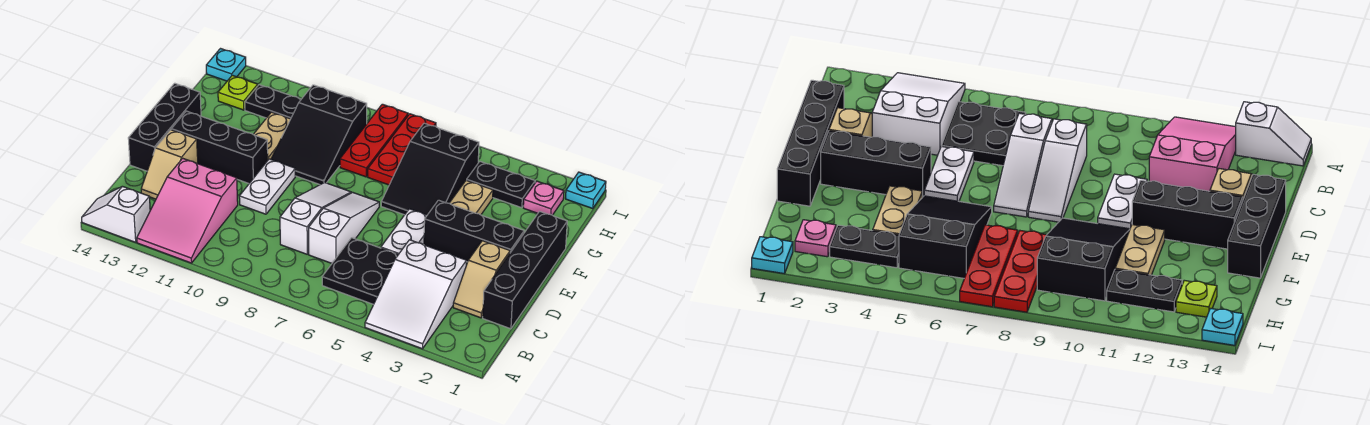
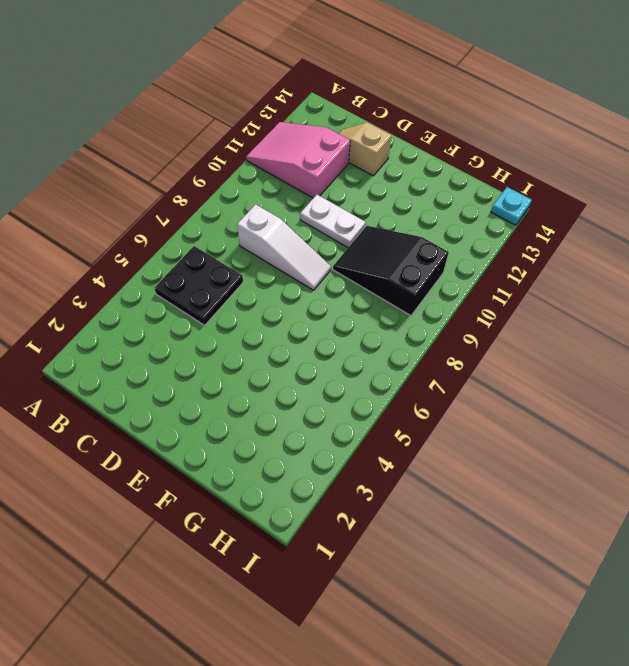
none -> white slope A3:C4 level 1 top C
none -> white slope A13:A14 level 1 top 13
none -> black brick C1:F1 level 1

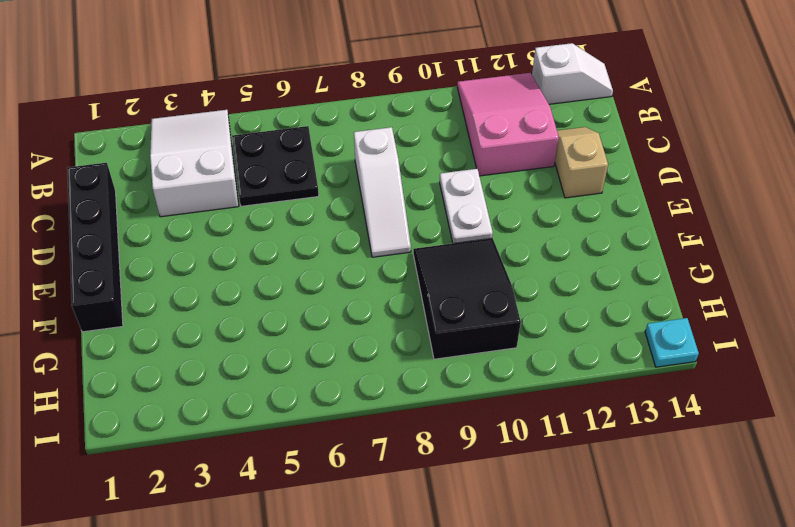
none -> tan slope C2:D2 level 1 top D
none -> white slope C7:E7 level 1 top C
none -> white plate D5:E5 level 1

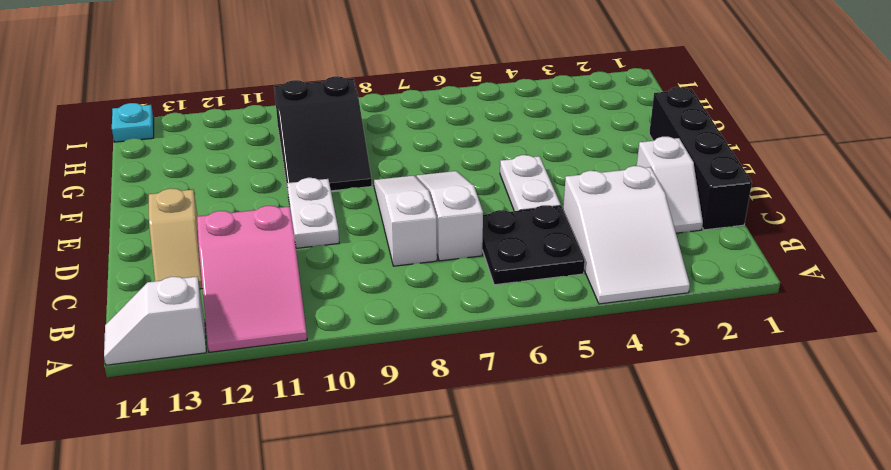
white slope C2:D2 level 1 top D -> tan slope C2:D2 level 1 top D
none -> black brick D14:F14 level 1
none -> black brick E2:E4 level 1
none -> black brick E11:E13 level 1

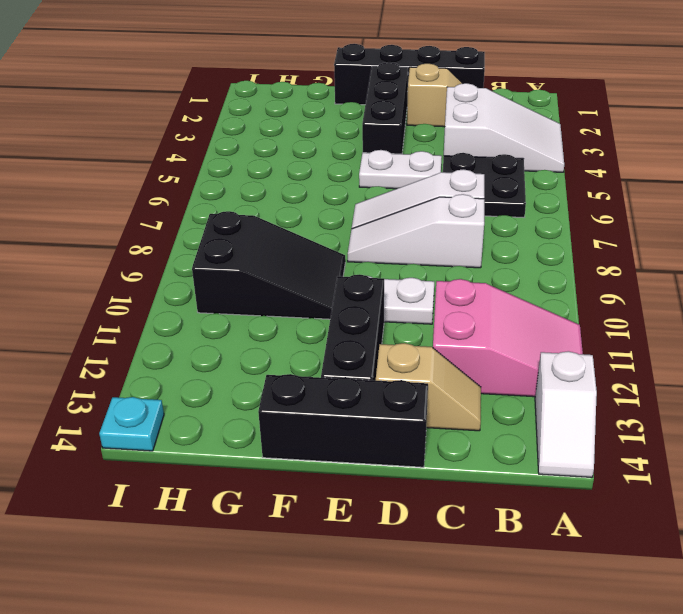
none -> tan plate F4:G4 level 1
none -> black slope F5:H6 level 1 top H
none -> tan plate F11:G11 level 1

